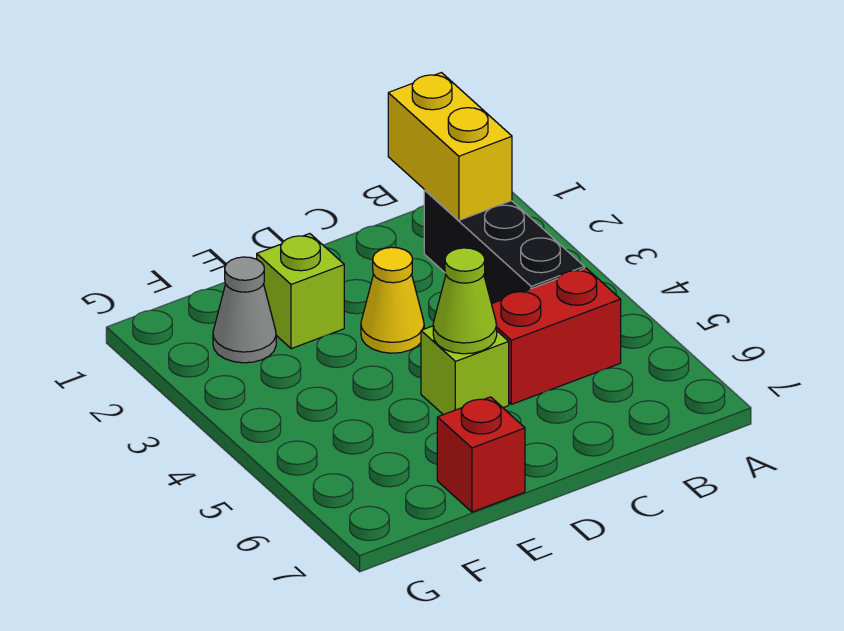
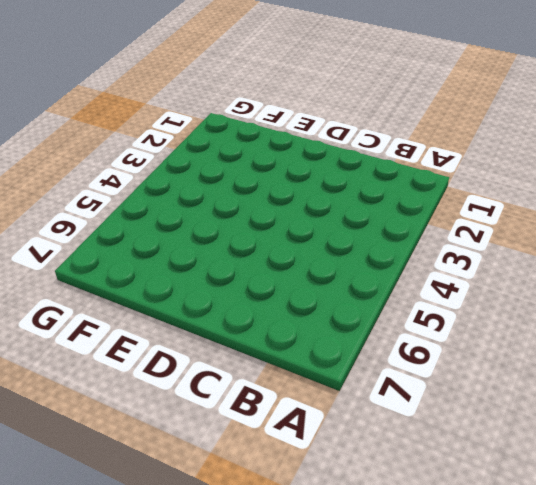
none -> black brick B2:B4 level 1
none -> red brick B5:C5 level 1

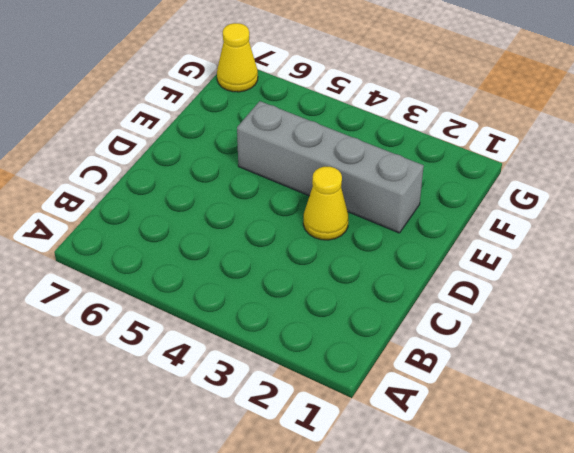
grey brick E2:E5 level 1 -> lime brick E2 level 1
yellow cone G7 level 1 -> none
none -> black brick B2:B4 level 1
none -> red brick B5:C5 level 1

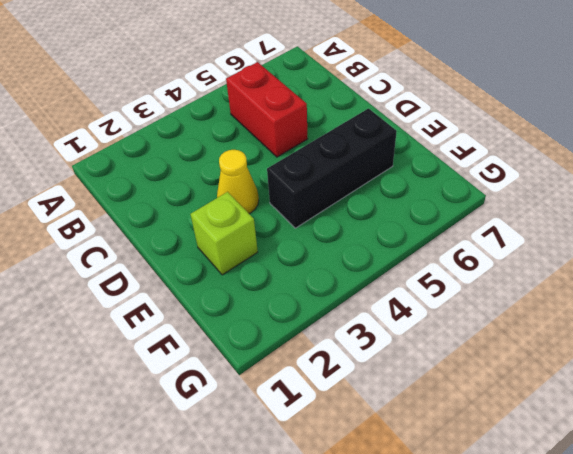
black brick E4:E6 level 1 -> black brick B2:B4 level 1
none -> lime brick D5 level 1
none -> red brick E7 level 1

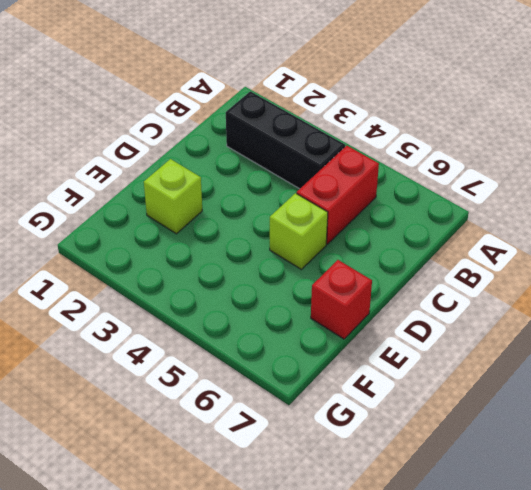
none -> yellow cone D3 level 1
none -> grey cone F2 level 1

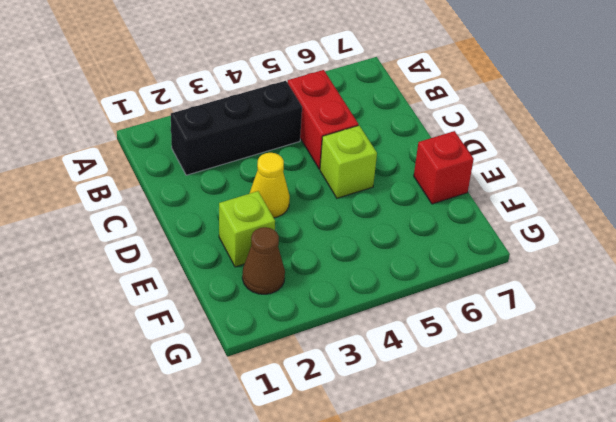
brown cone F2 level 1 -> grey cone F2 level 1
none -> yellow brick B1:B2 level 2
none -> lime cone D5 level 2

